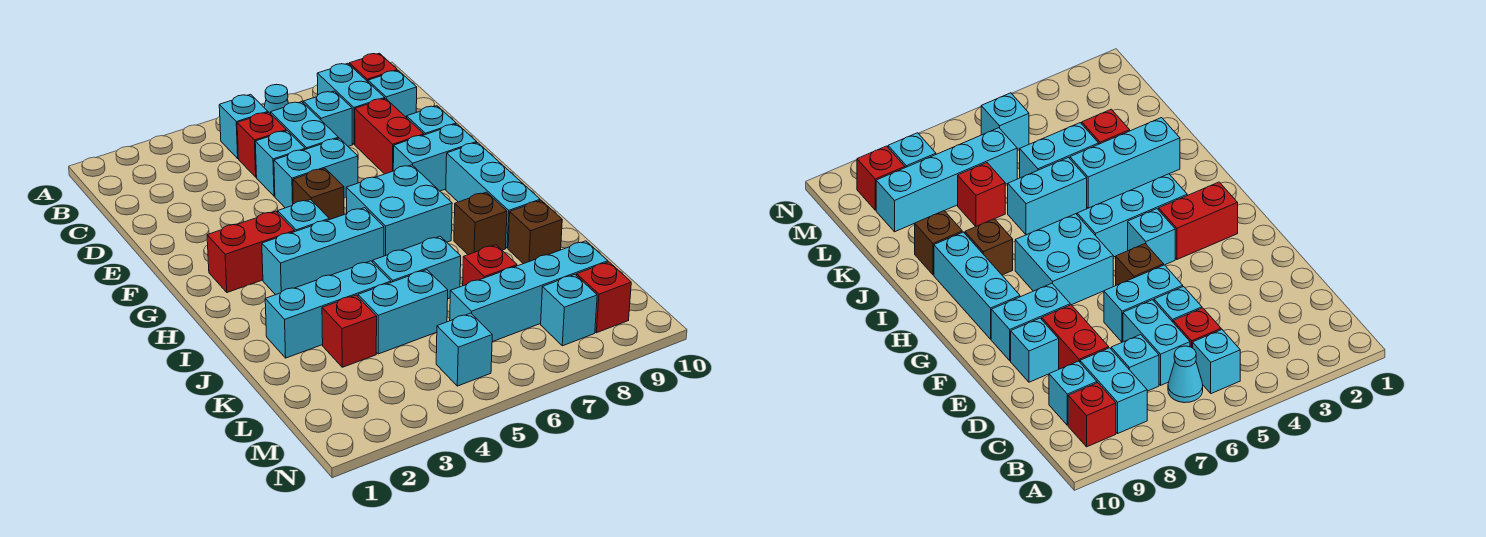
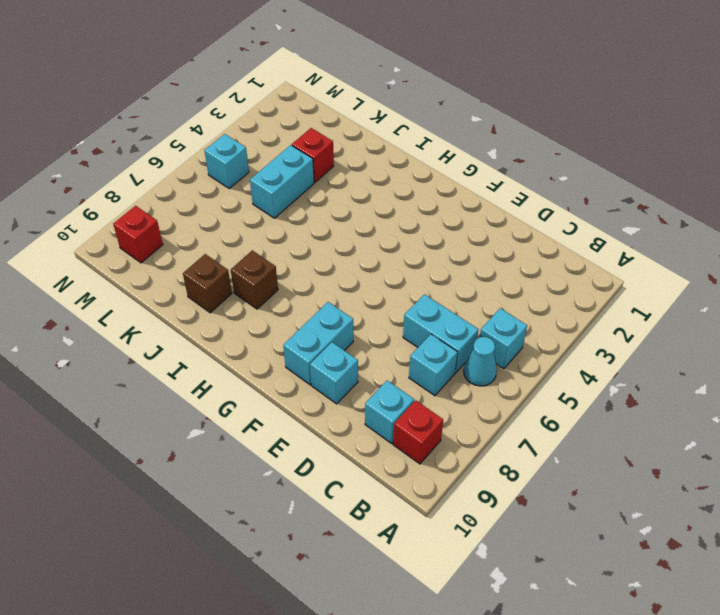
none -> cyan brick B8:C8 level 1
none -> red brick C5 level 1
none -> cyan brick D5 level 1
none -> red brick D8:E8 level 1

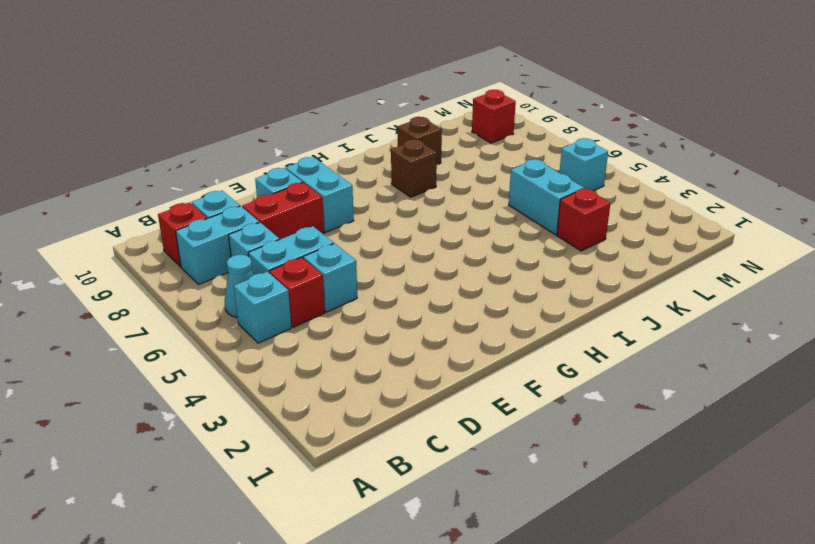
none -> cyan brick E5:E6 level 1
none -> brown brick F5 level 1
none -> red brick G2:G3 level 1
none -> cyan brick G4 level 1

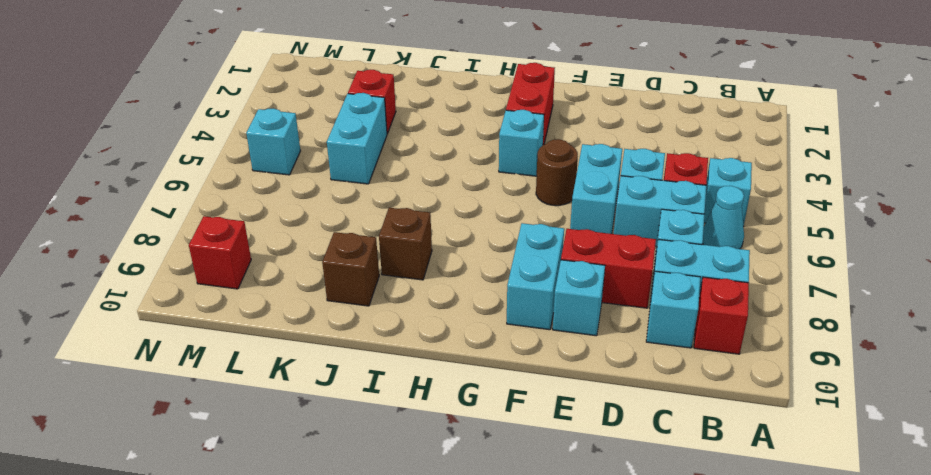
brown round brick F5 level 1 -> brown brick F5 level 1
none -> cyan brick G6:H7 level 1
none -> cyan brick G9:I9 level 1
none -> cyan brick H3:H5 level 1
none -> cyan brick J2:J4 level 1

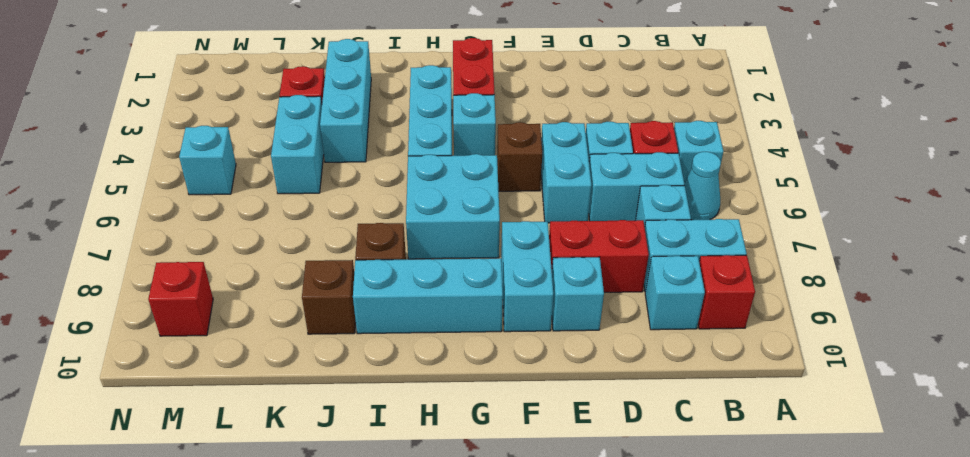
none -> cyan brick J5:J6 level 1
none -> red brick K7 level 1
none -> cyan brick L6:L9 level 1
none -> cyan brick M8 level 1

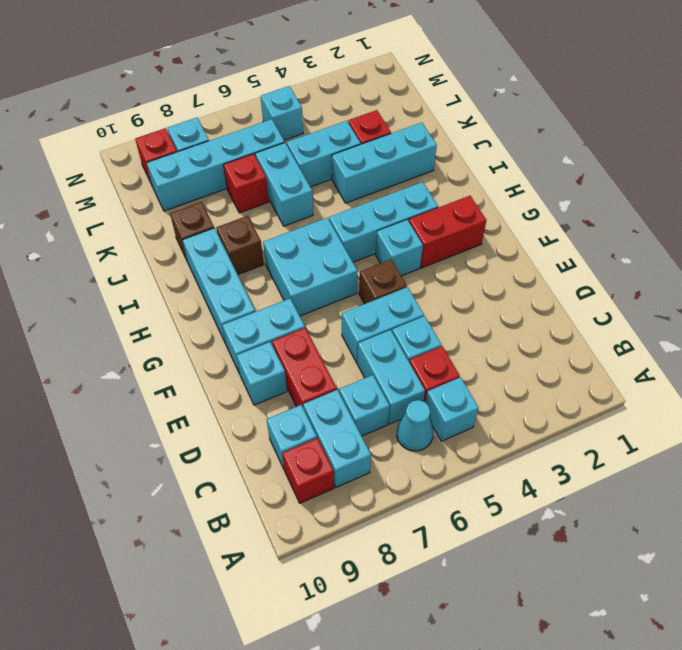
cyan brick J6:K6 level 1 -> cyan brick J5:J6 level 1

